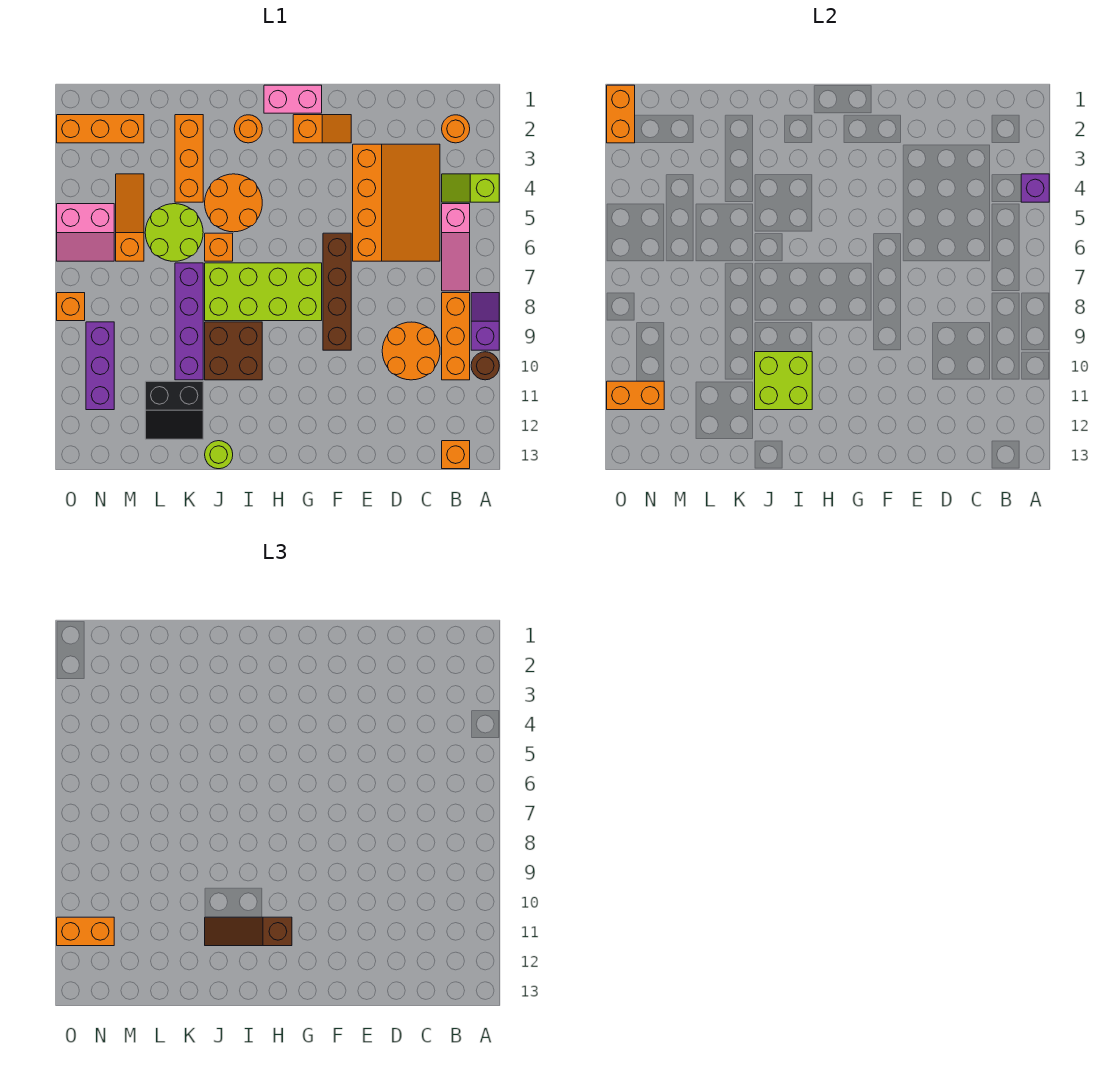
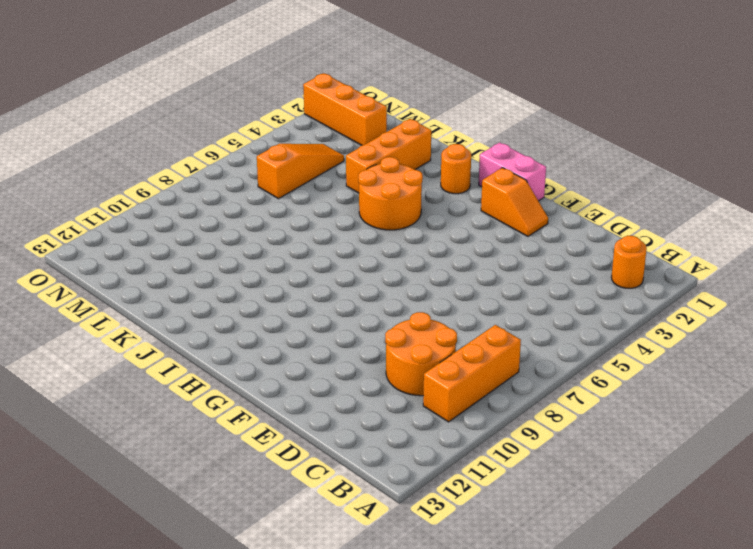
none -> lime slope A4:B4 level 1 top A
none -> purple slope A8:A9 level 1 top 9
none -> brown round brick A10 level 1
none -> pink slope B5:B7 level 1 top 5

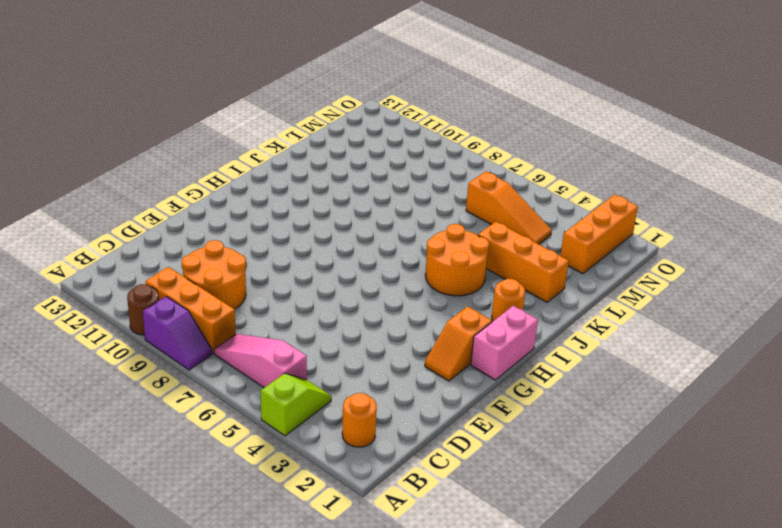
none -> orange brick B13 level 1
none -> orange slope C3:E6 level 1 top E
none -> brown brick F6:F9 level 1
none -> lime brick G7:J8 level 1

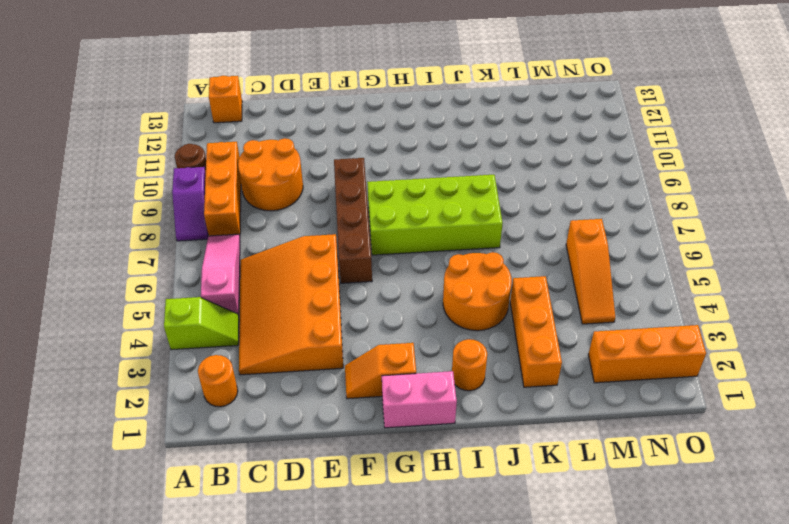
none -> brown brick I9:J10 level 1
none -> orange brick J6 level 1
none -> lime round brick J13 level 1
none -> lime round brick K5:L6 level 1

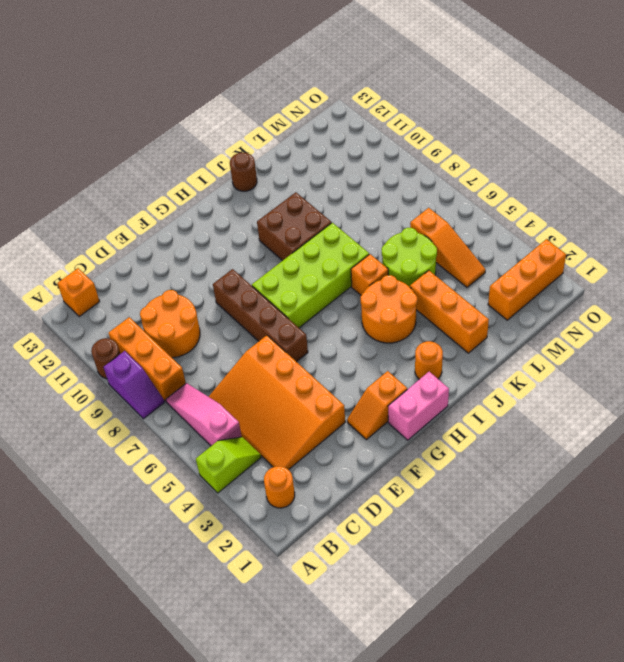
brown round brick J13 level 1 -> lime round brick J13 level 1
none -> purple brick K7:K10 level 1
none -> black slope K11:L12 level 1 top 11
none -> pink slope N5:O6 level 1 top 5
none -> purple brick N9:N11 level 1

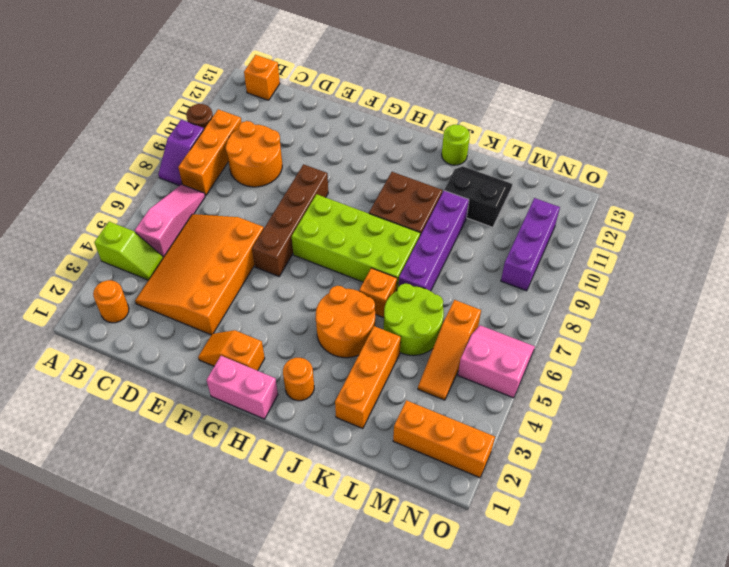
none -> orange brick O8 level 1
none -> purple brick A4 level 2
none -> lime brick I10:J11 level 2
none -> orange brick N11:O11 level 2

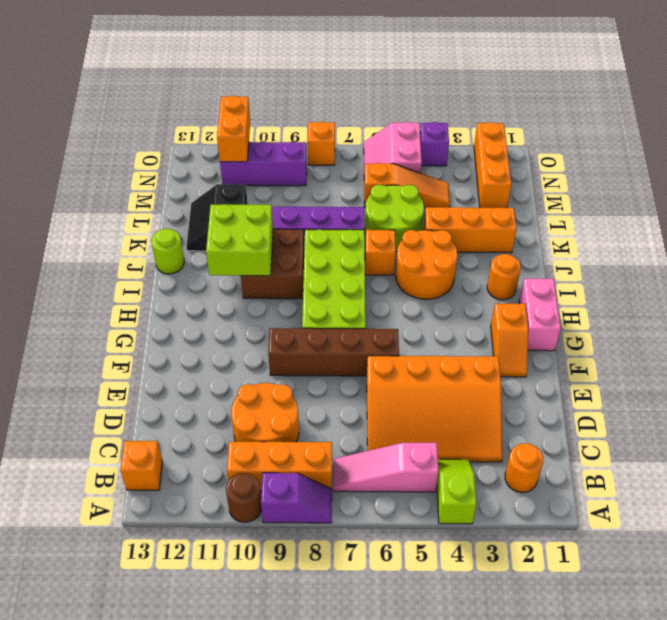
purple brick O4 level 1 -> purple brick A4 level 2
none -> orange brick O1:O2 level 2
none -> brown slope H11:J11 level 3 top H
none -> orange brick N11:O11 level 3

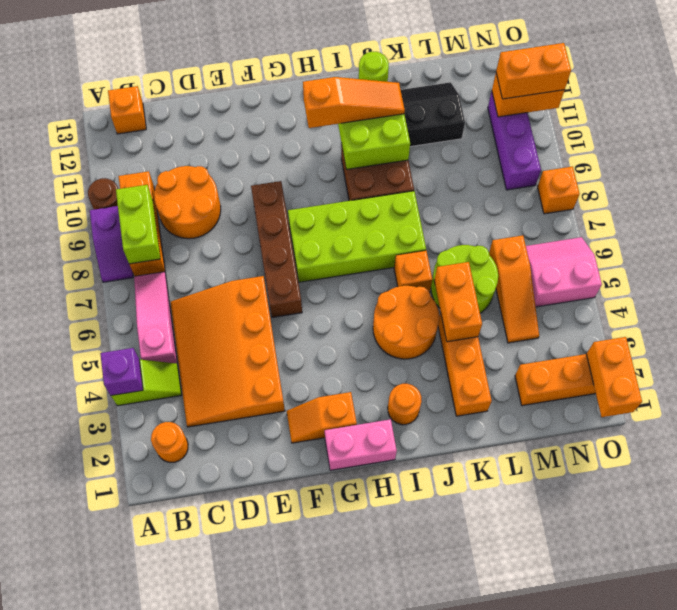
lime brick B8:B9 level 2 -> none
orange slope H11:J11 level 3 top H -> brown slope H11:J11 level 3 top H
orange brick K4:K5 level 2 -> none
none -> purple brick K7:K10 level 1

